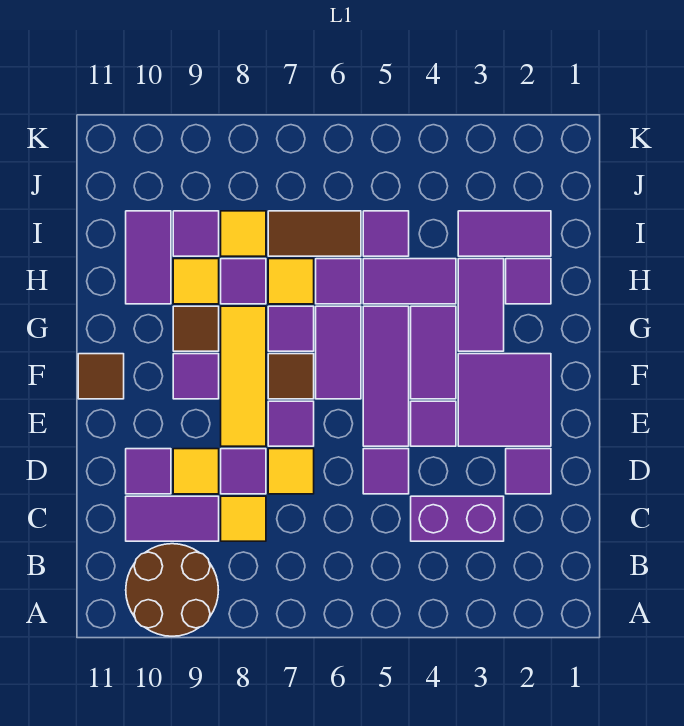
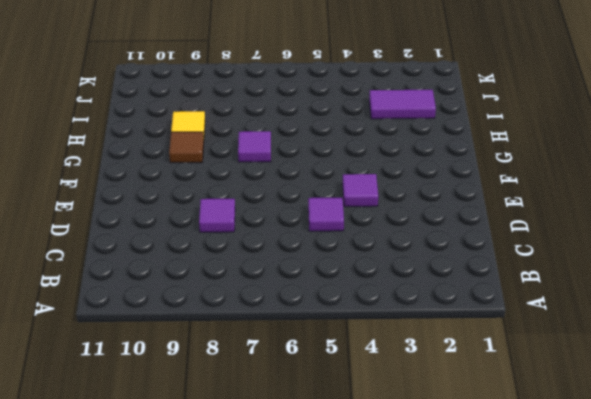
none -> brown round brick A9:B10 level 1
none -> purple brick C3:C4 level 1
none -> yellow tile C8 level 1
none -> purple tile C9:C10 level 1

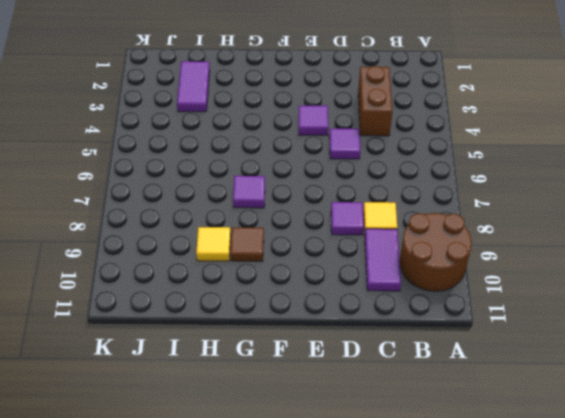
brown brick C3:C4 level 1 -> purple brick C3:C4 level 1
none -> purple tile D2 level 1
none -> yellow tile D7 level 1
none -> yellow tile D9 level 1
none -> purple tile D10 level 1

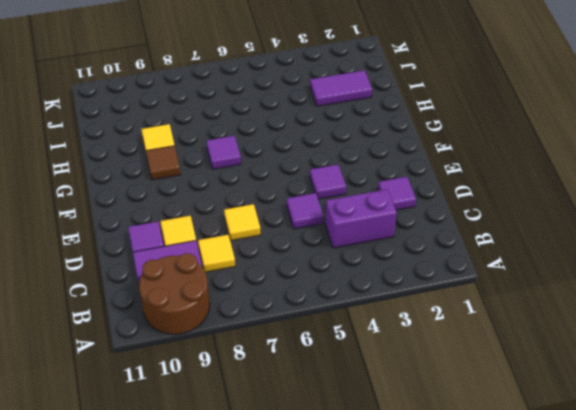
none -> purple tile D8 level 1
none -> purple tile E2:F3 level 1
none -> purple tile E5:G5 level 1
none -> purple tile E7 level 1

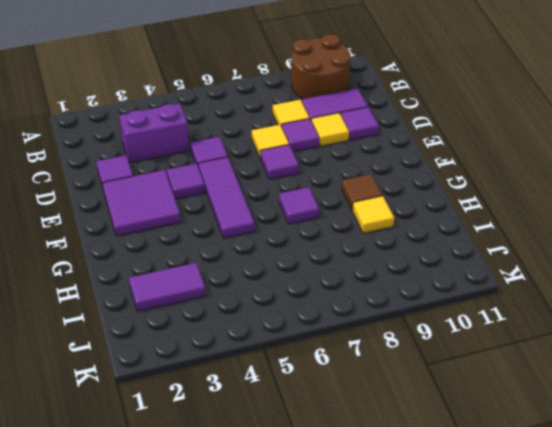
none -> yellow tile E8:G8 level 1
none -> purple tile F4:G4 level 1
none -> purple tile F6:G6 level 1
none -> brown tile F7 level 1

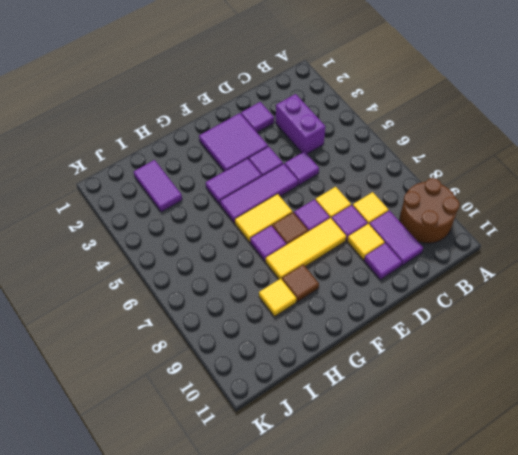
yellow tile F6:G6 level 1 -> purple tile F6:G6 level 1
none -> purple tile F9 level 1
none -> brown tile F11 level 1
none -> purple tile G3:H3 level 1
none -> purple tile H2 level 1

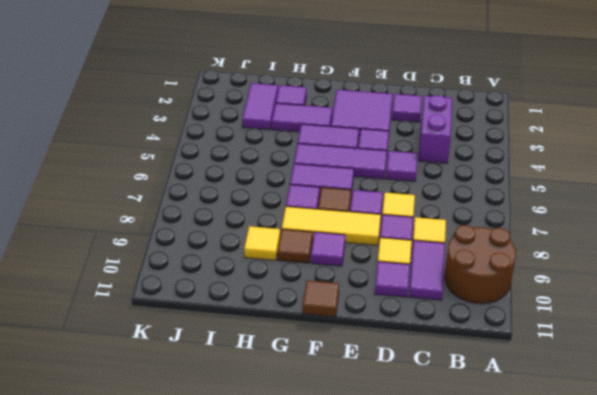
none -> purple tile H4:H5 level 1
none -> purple tile H6 level 1
none -> yellow tile H7 level 1
none -> purple tile H8 level 1

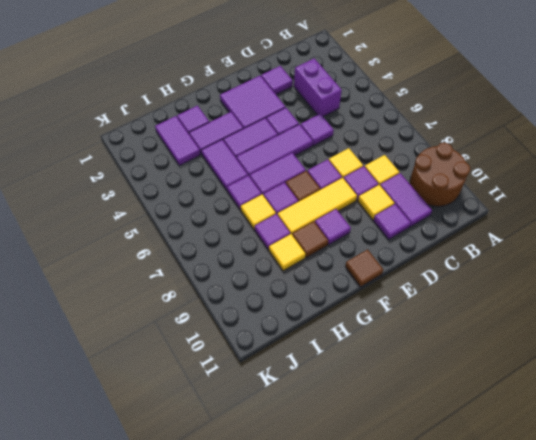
none -> purple tile H10:I10 level 1
none -> purple tile I5 level 1
none -> brown tile I6:I7 level 1
none -> yellow tile I8 level 1

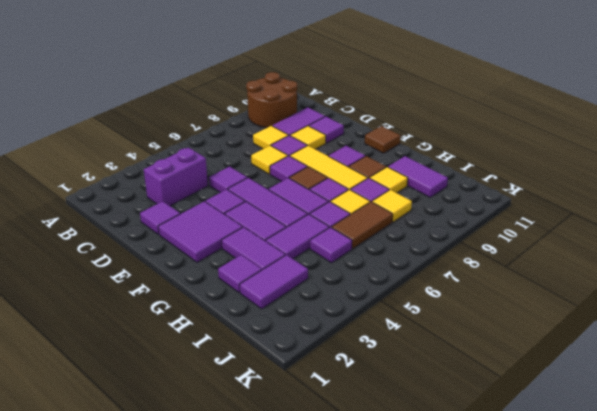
none -> purple tile I9 level 1

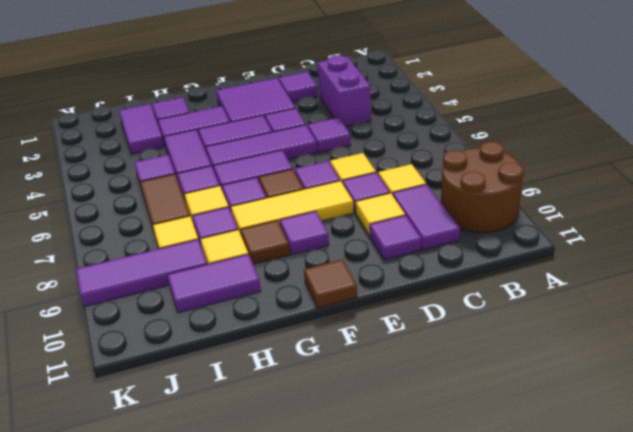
purple tile I9:K9 level 1 -> purple tile I9 level 1

